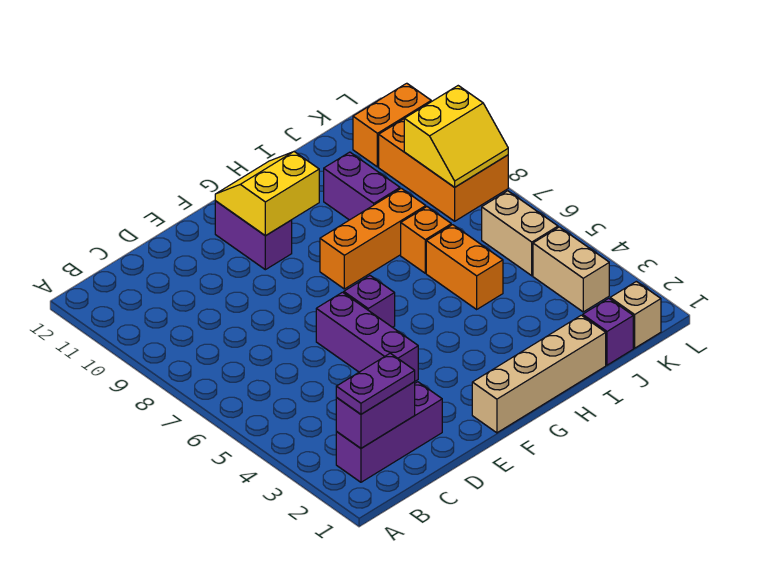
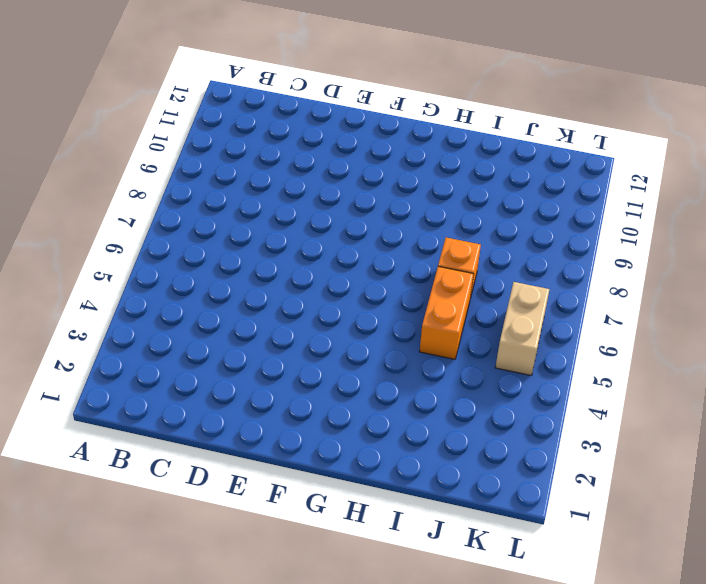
none -> purple brick B2:D2 level 1
none -> purple brick E4:E6 level 1
none -> tan brick F1:I1 level 1

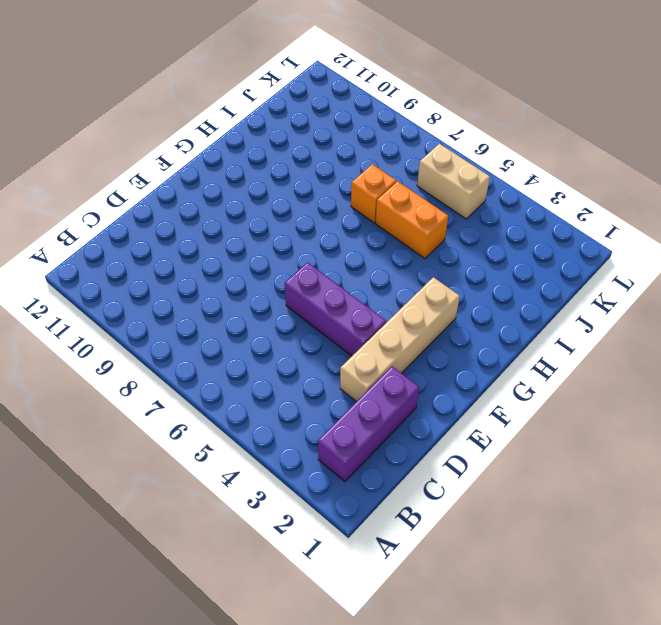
tan brick D3:G3 level 1 -> tan brick F1:I1 level 1
none -> purple brick F6 level 1
none -> purple brick F10:F11 level 1
none -> orange brick G8:I8 level 1

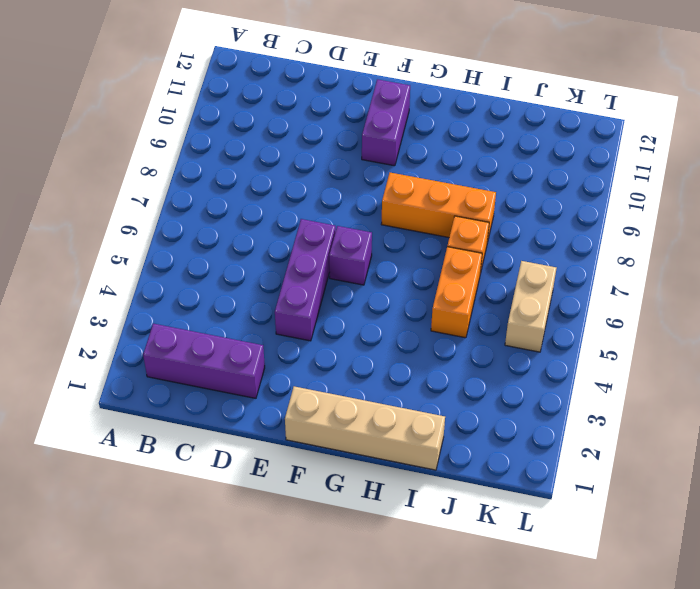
none -> purple brick I9:I10 level 1
none -> purple brick J1 level 1
none -> tan brick K1 level 1

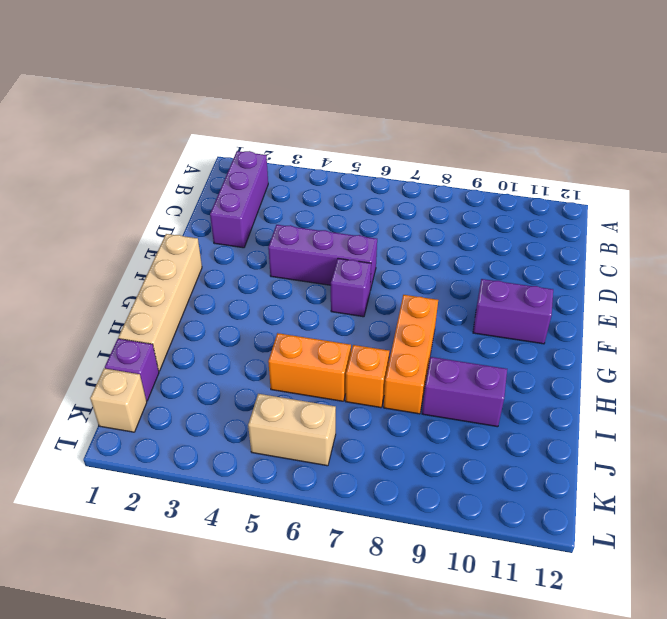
none -> tan brick K3:K4 level 1
none -> orange brick K8:L10 level 1
none -> orange brick K11:L11 level 1

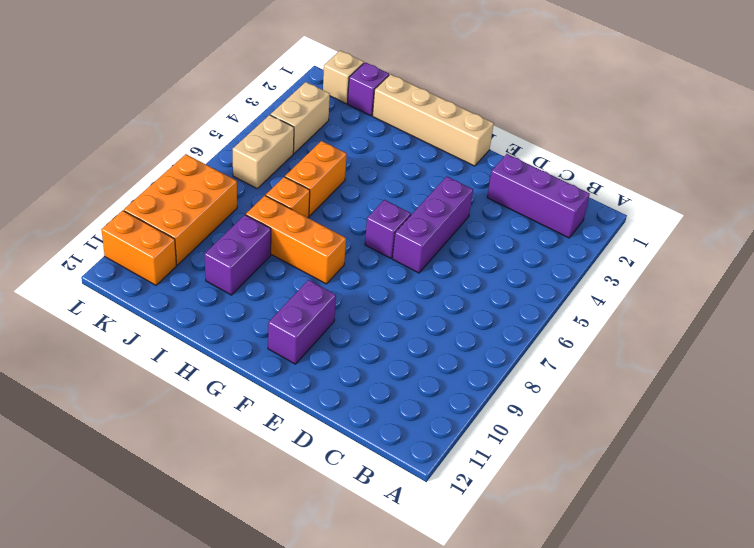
none -> purple brick B2:C2 level 2
none -> yellow slope F10:G11 level 2 top 10
none -> yellow slope K8:L9 level 2 top 9

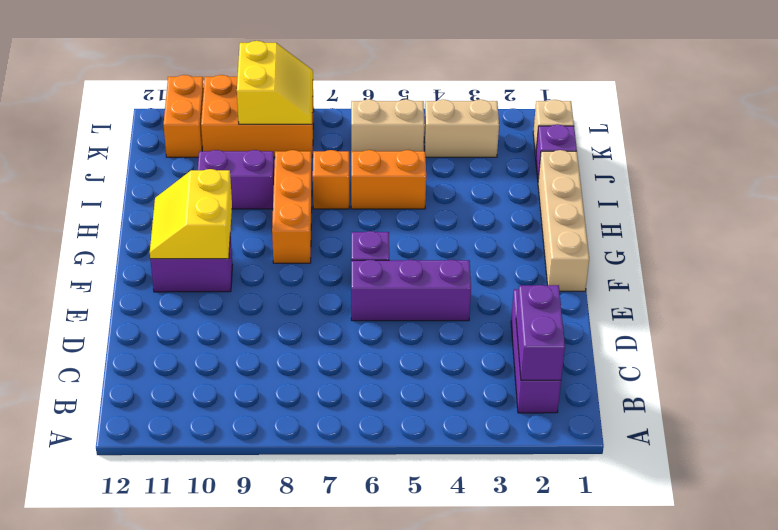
none -> purple plate B2:C2 level 3

